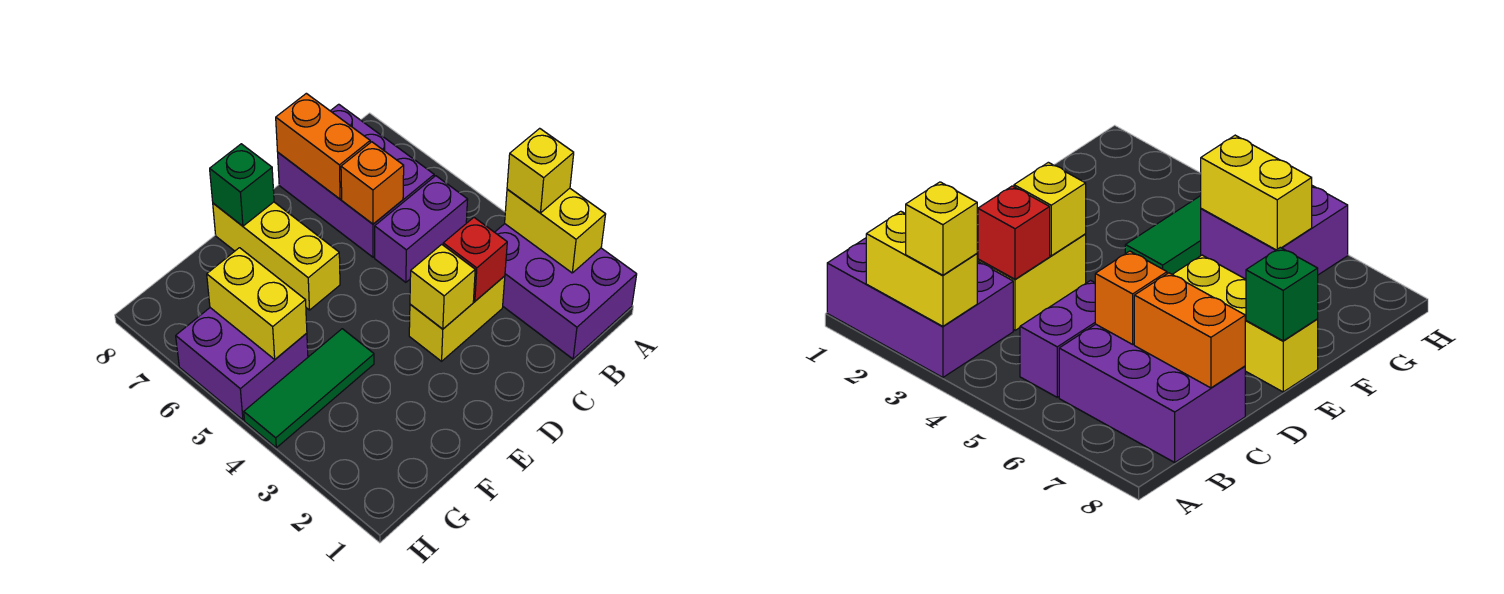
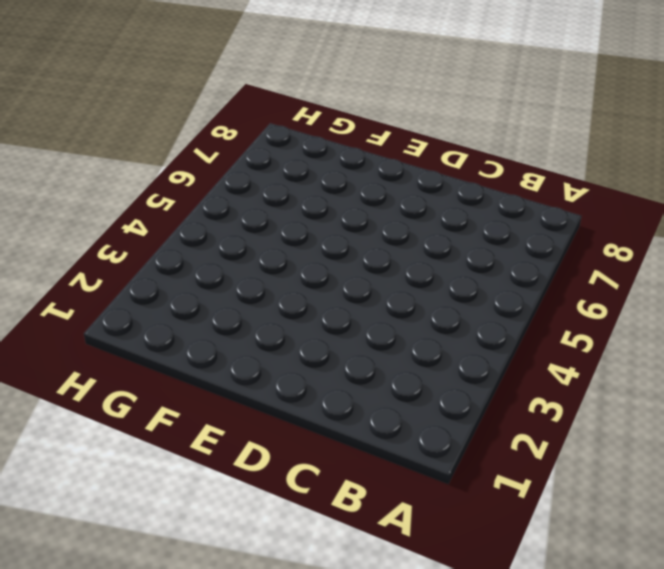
none -> purple brick A1:B3 level 1
none -> purple brick B5:C5 level 1
none -> purple brick B6:C8 level 1

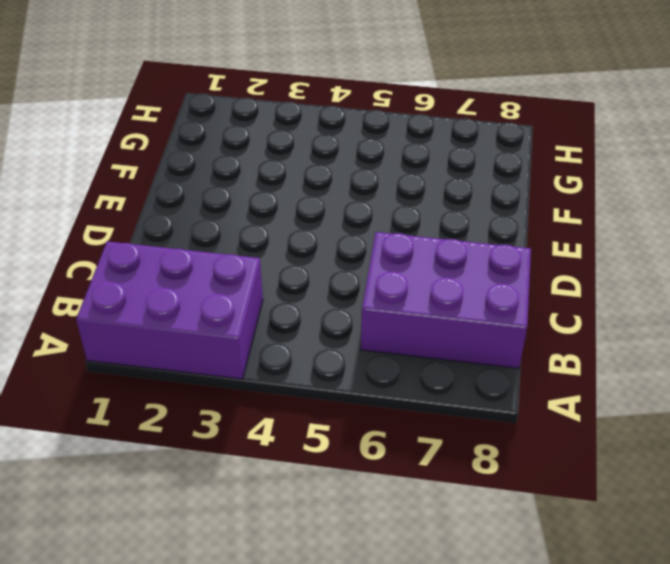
none -> purple brick B5:C5 level 1
none -> yellow brick C3:D3 level 1
none -> yellow brick E6:E8 level 1

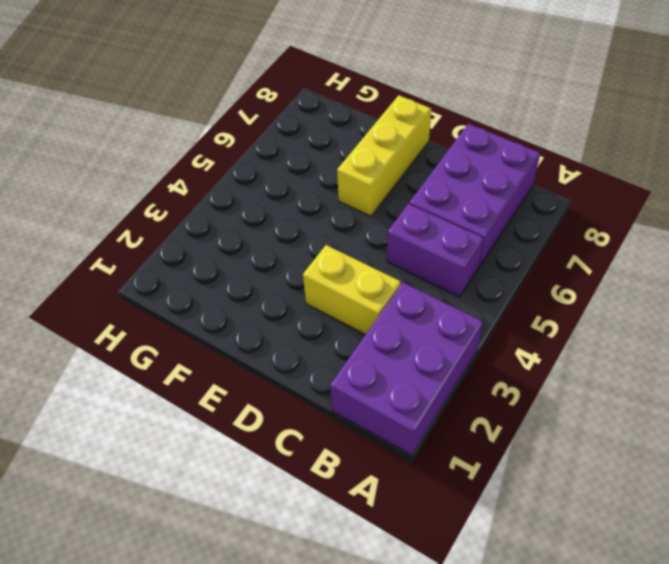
none -> green tile F4:H4 level 1
none -> purple brick G5:H6 level 1
none -> yellow brick A2:A3 level 2

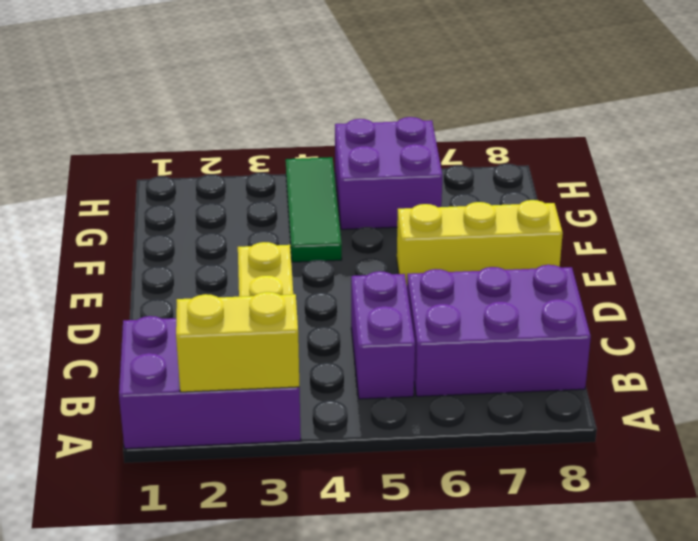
none -> red brick C3 level 2
none -> orange brick C6 level 2
none -> orange brick C7:C8 level 2

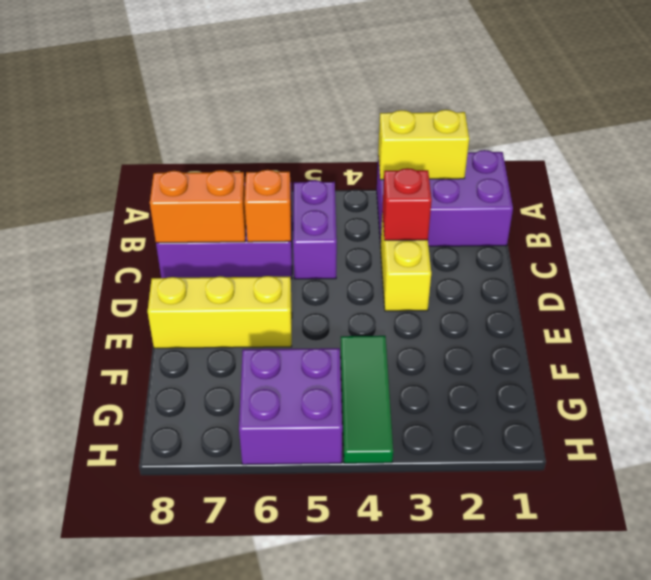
none -> yellow brick D3 level 2
none -> green brick E8 level 2
none -> yellow brick G5:G6 level 2

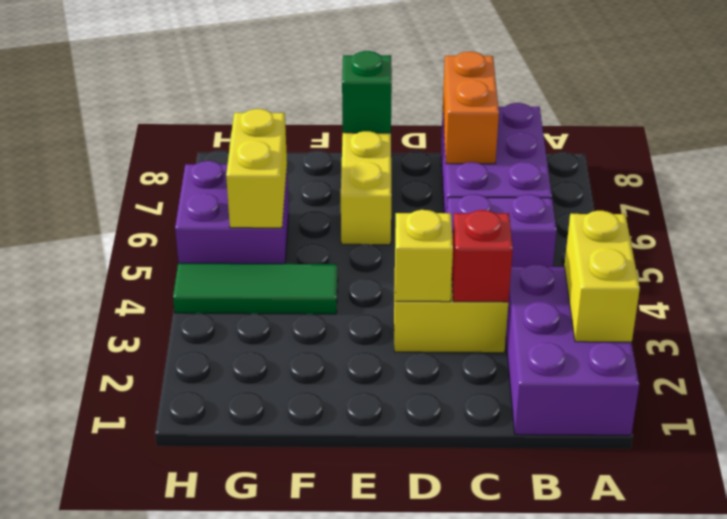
none -> orange brick C6 level 2
none -> yellow brick A3 level 3

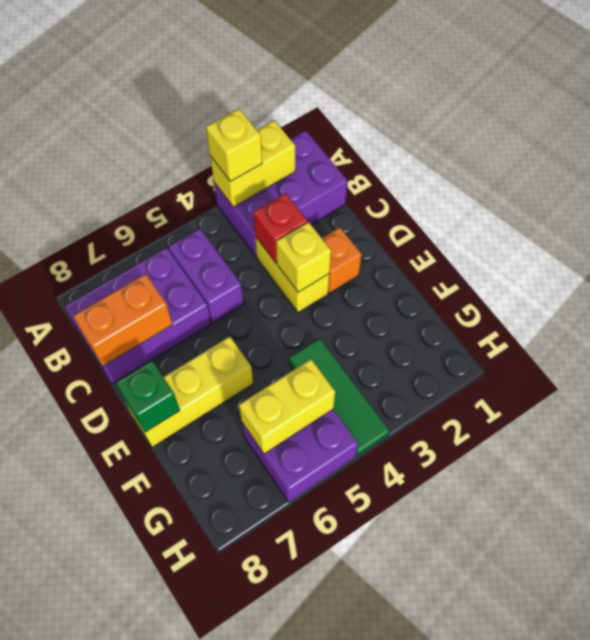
orange brick D2 level 1 -> orange brick C6 level 2

